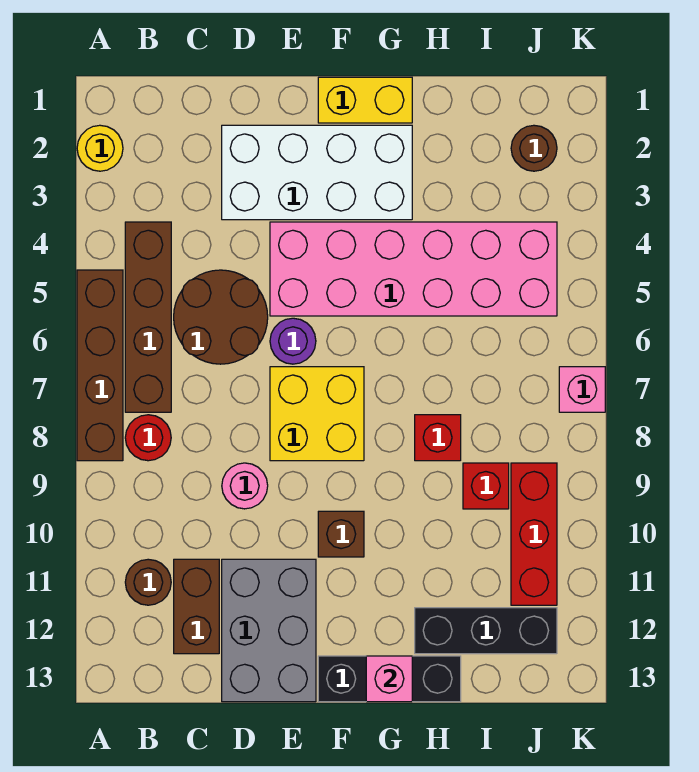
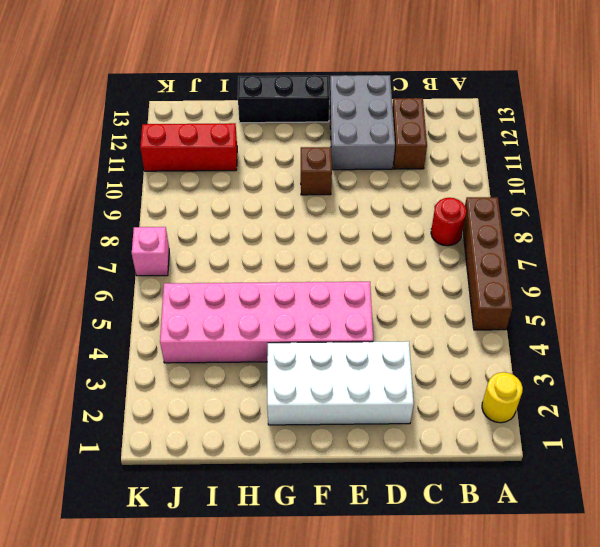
red brick I11:K11 level 1 -> red brick J9:J11 level 1
none -> brown brick B4:B7 level 1
none -> brown round brick B11 level 1
none -> brown round brick C5:D6 level 1

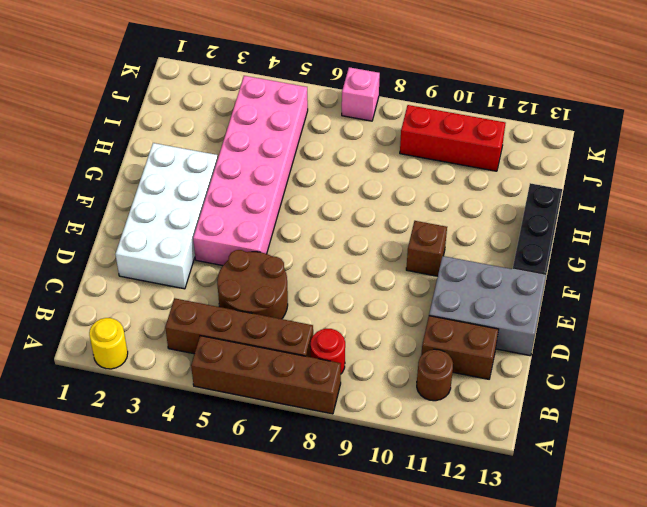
none -> pink round brick D9 level 1
none -> purple round brick E6 level 1
none -> yellow brick E7:F8 level 1

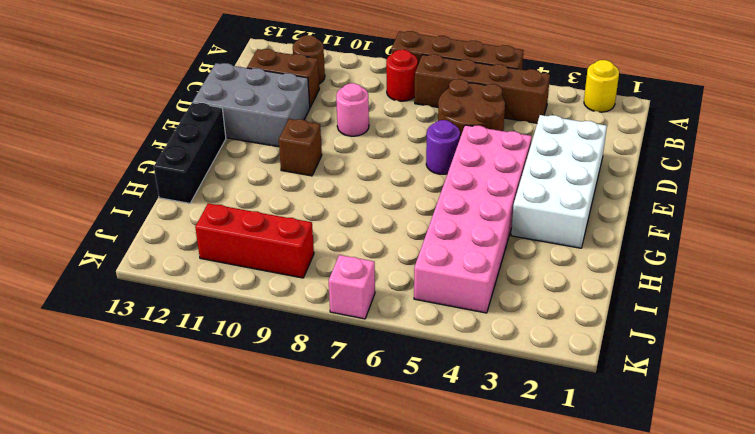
none -> yellow brick E7:F8 level 1
none -> yellow brick F1:G1 level 1
none -> red brick H8 level 1

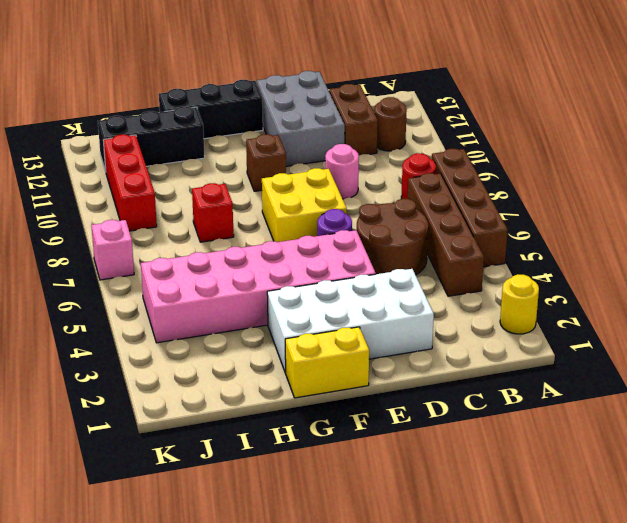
none -> red brick I9 level 1
none -> brown round brick J2 level 1
none -> pink brick G13 level 2

